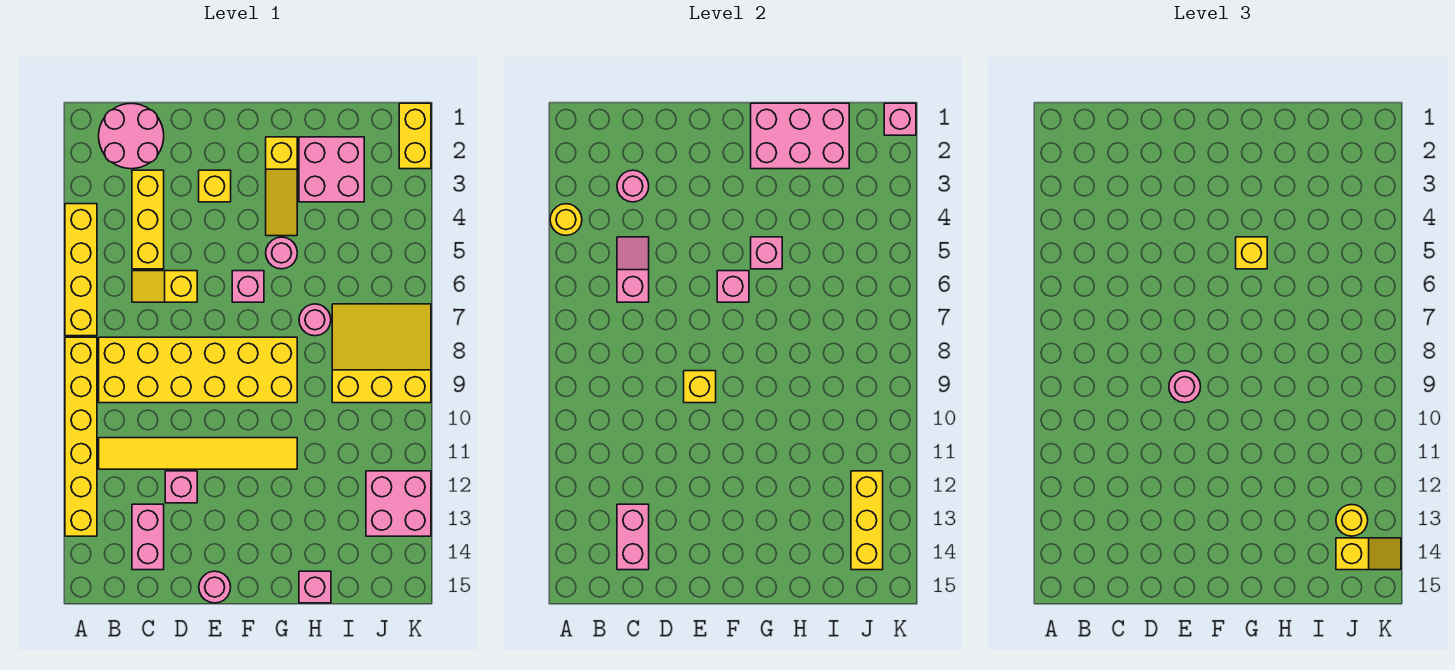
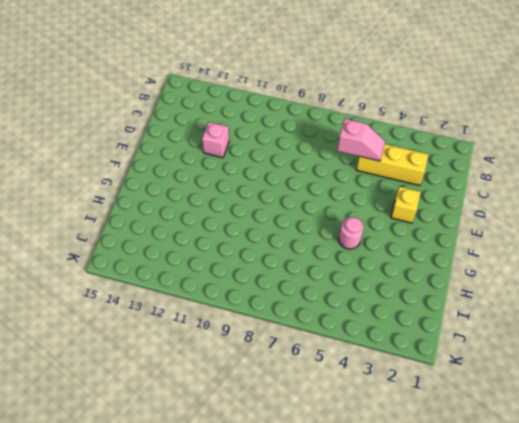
none -> yellow brick A4:A7 level 1
none -> yellow brick A8:A13 level 1
none -> pink round brick B1:C2 level 1
none -> yellow brick B8:G9 level 1

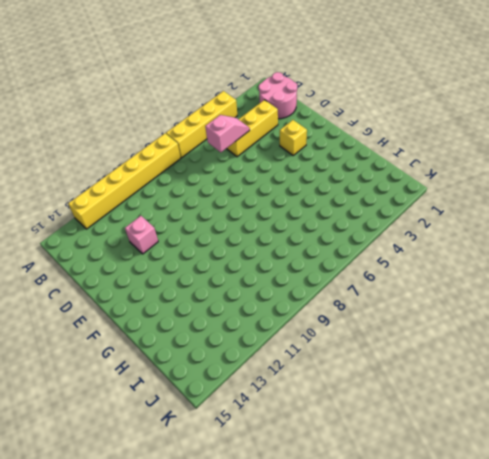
none -> yellow brick B8:G9 level 1
none -> yellow tile B11:G11 level 1
none -> yellow slope C6:D6 level 1 top D
none -> pink brick C13:C14 level 1

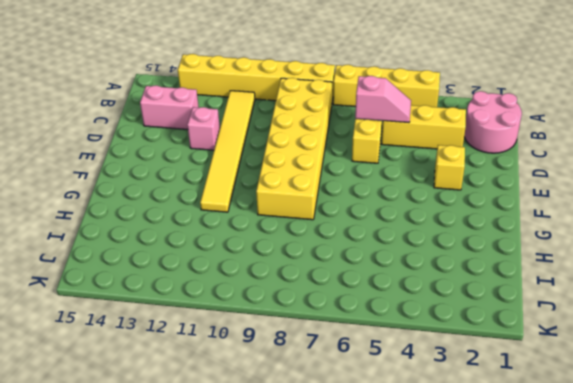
none -> pink round brick E15 level 1
none -> pink brick F6 level 1
none -> yellow slope G2:G4 level 1 top 2
none -> pink round brick G5 level 1

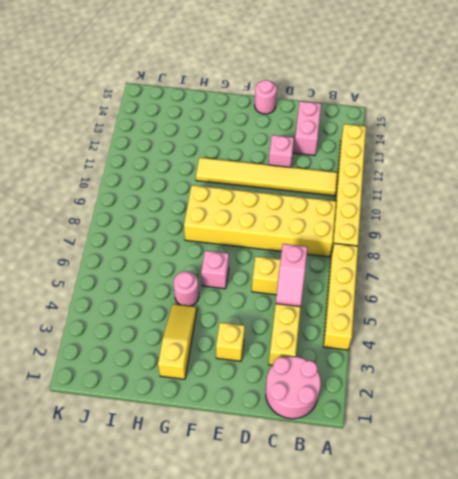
none -> pink brick H2:I3 level 1
none -> pink round brick H7 level 1
none -> pink brick H15 level 1
none -> yellow slope I7:K9 level 1 top 9

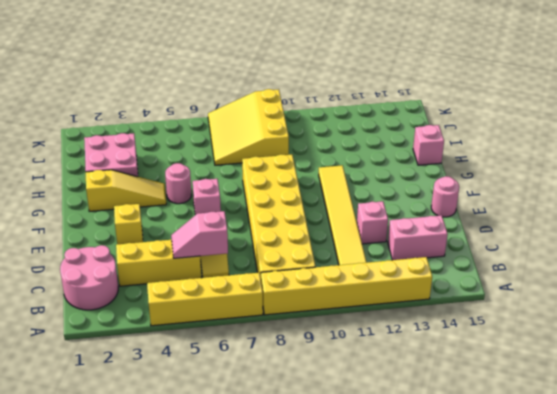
none -> pink round brick H7 level 1
none -> pink brick J12:K13 level 1
none -> yellow brick K1:K2 level 1
none -> yellow round brick A4 level 2

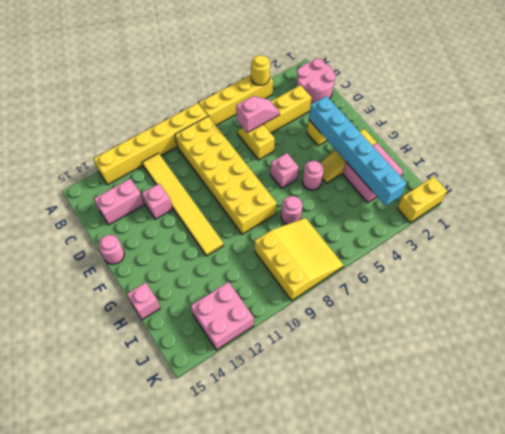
cyan brick E3:J3 level 2 -> none
none -> pink round brick C3 level 2
none -> pink brick C13:C14 level 2
none -> yellow brick E9 level 2
none -> pink brick F6 level 2

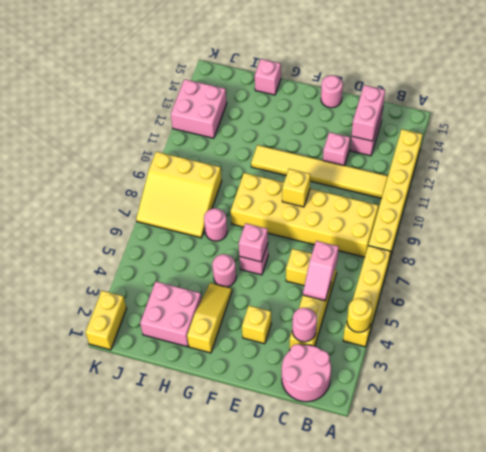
none -> pink brick G1:I2 level 2
none -> pink brick G5 level 2
none -> yellow brick J12:J14 level 2
none -> pink brick K1 level 2

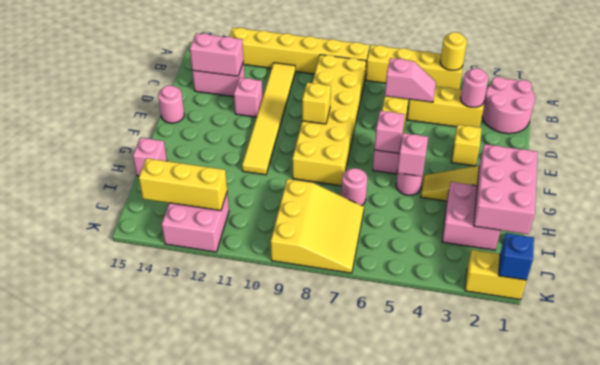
blue brick K1 level 2 -> pink brick K1 level 2
none -> pink round brick E9 level 3
none -> yellow brick G5 level 3
none -> yellow round brick J13 level 3
none -> yellow slope J14:K14 level 3 top J

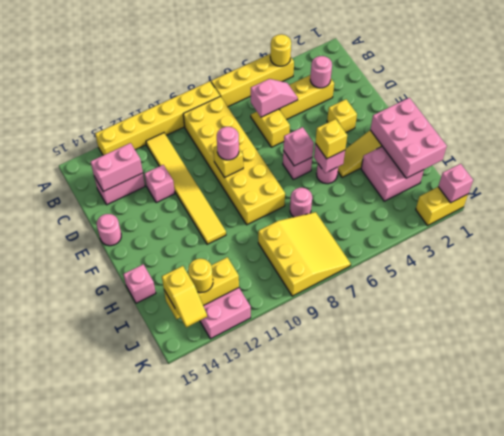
none -> pink round brick B1:C2 level 1

